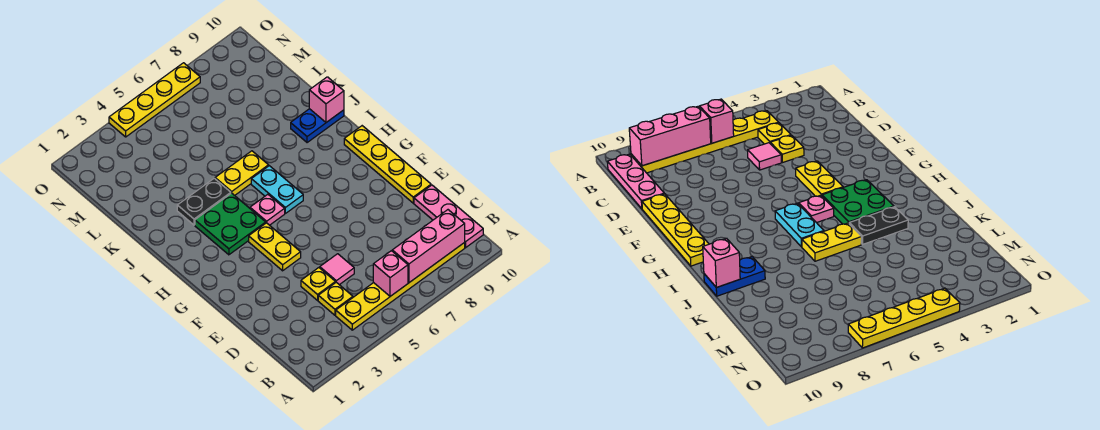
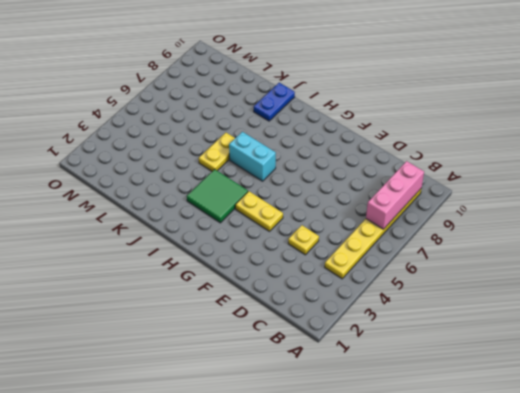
green tile H3:I4 level 1 -> green plate H3:I4 level 1
cyan brick H6:I6 level 1 -> cyan plate H6:I6 level 1
none -> pink plate B10:D10 level 1
none -> yellow plate C4 level 1
none -> pink tile D5 level 1

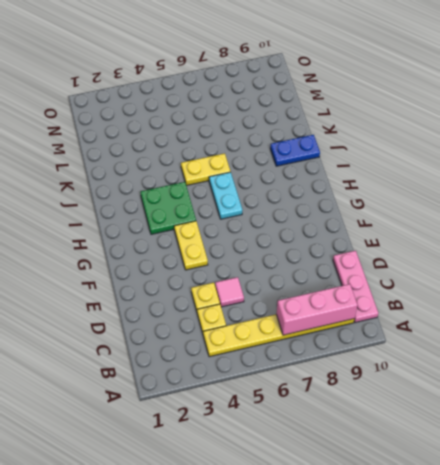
none -> yellow plate E10:H10 level 1
none -> pink plate H5 level 1
none -> black plate J3:J4 level 1

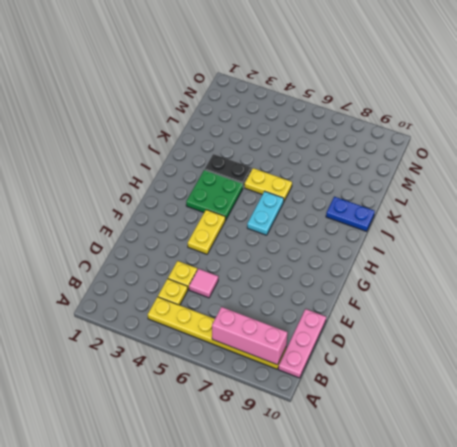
none -> yellow plate E10:H10 level 1
none -> pink plate H5 level 1
none -> yellow plate O4:O7 level 1

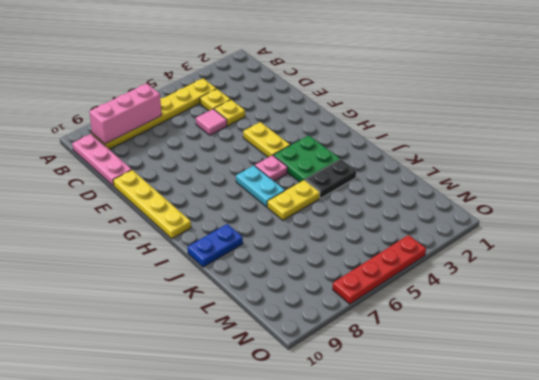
red plate O4:O7 level 1 -> yellow plate O4:O7 level 1
none -> pink brick B6 level 2
none -> pink brick J10 level 2

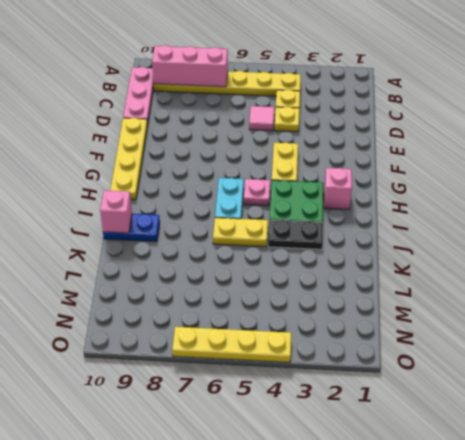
pink brick H2 level 1 -> pink brick B6 level 2

